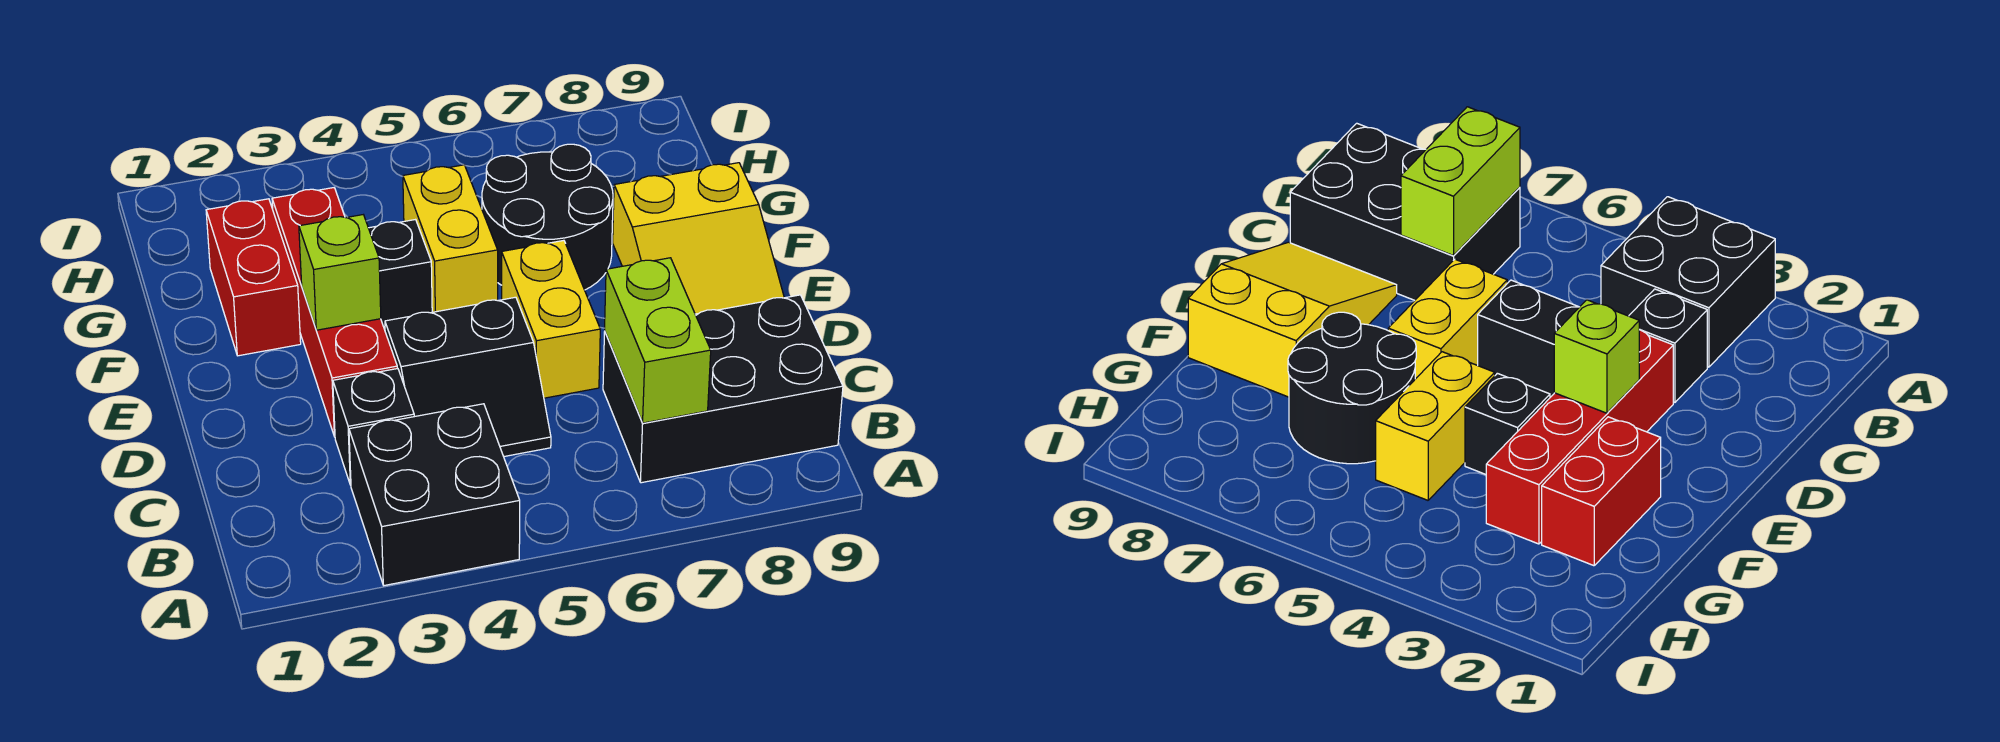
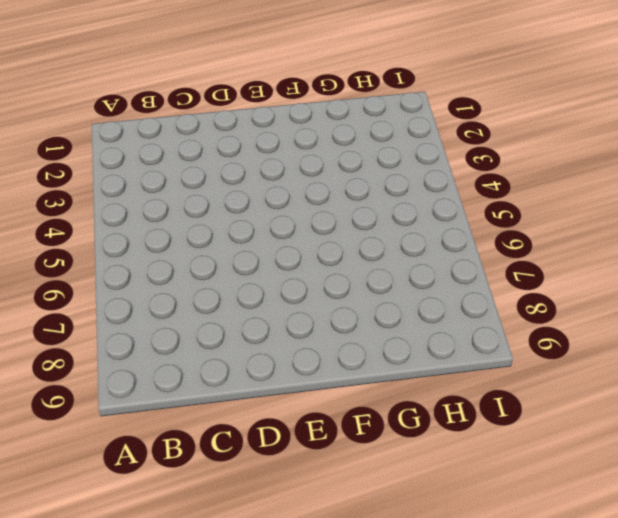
none -> black brick A3:B4 level 1
none -> black brick B7:C9 level 1
none -> black brick C3 level 1

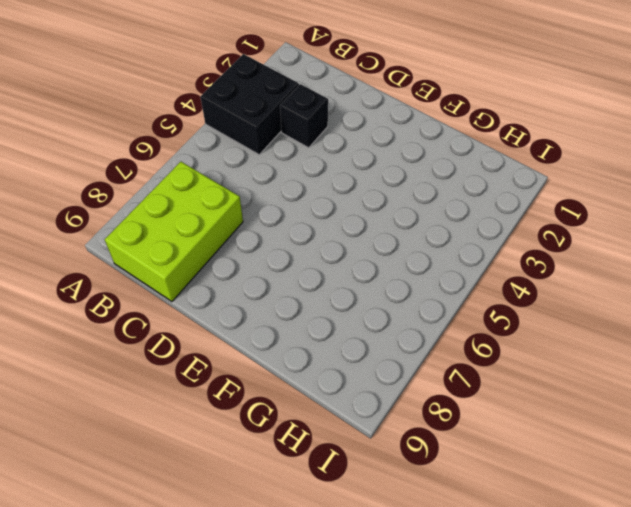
lime brick B7:C9 level 1 -> black brick B7:C9 level 1
none -> black slope C4:D5 level 1 top D
none -> red brick D3:G3 level 1
none -> yellow brick D6:E6 level 1

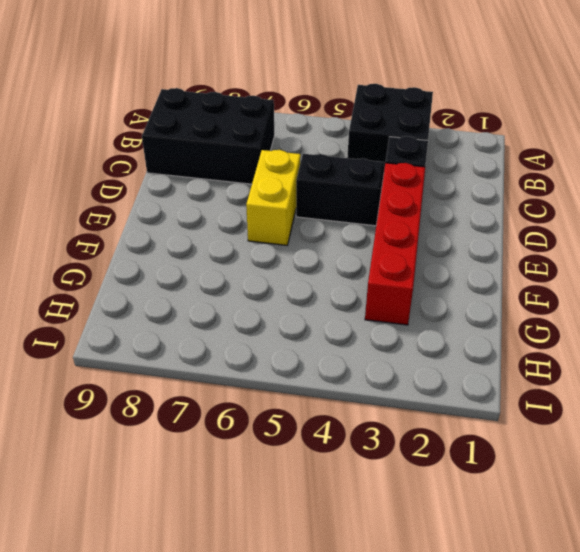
none -> yellow slope D8:F9 level 1 top F
none -> red brick F2:G2 level 1
none -> black brick F4 level 1

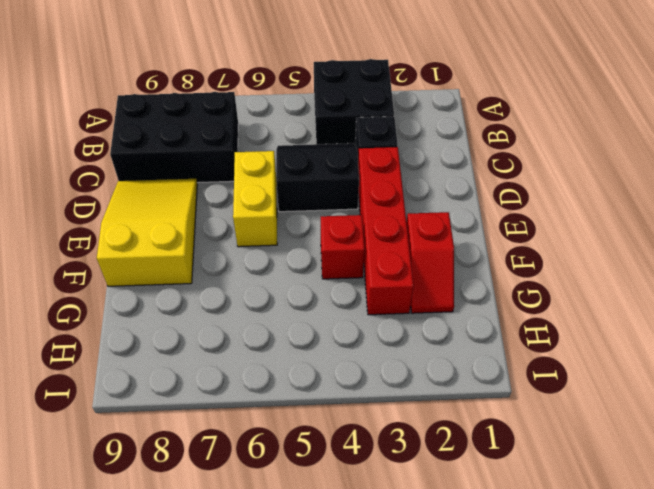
red slope F2:G2 level 1 top F -> red brick F2:G2 level 1
red brick F4 level 1 -> black brick F4 level 1
none -> yellow brick F5:G5 level 1
none -> black round brick F6:G7 level 1
none -> lime brick B7:C7 level 2

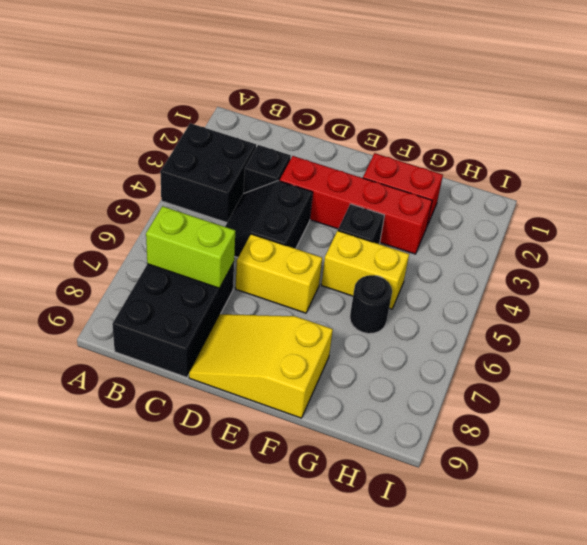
black round brick G6 level 1 -> black round brick F6:G7 level 1
none -> lime brick E3 level 2

